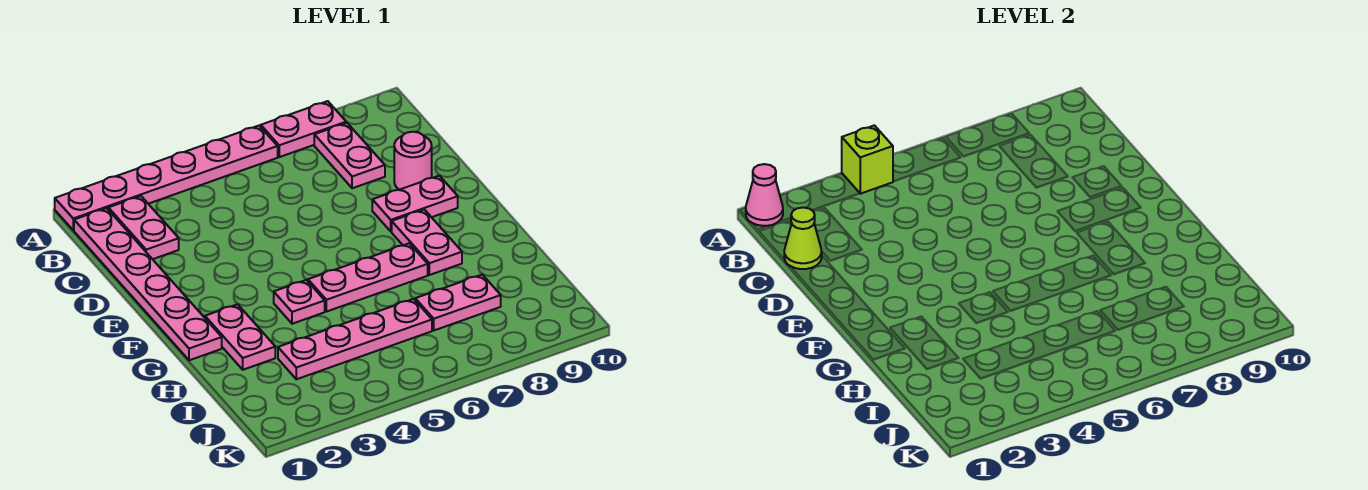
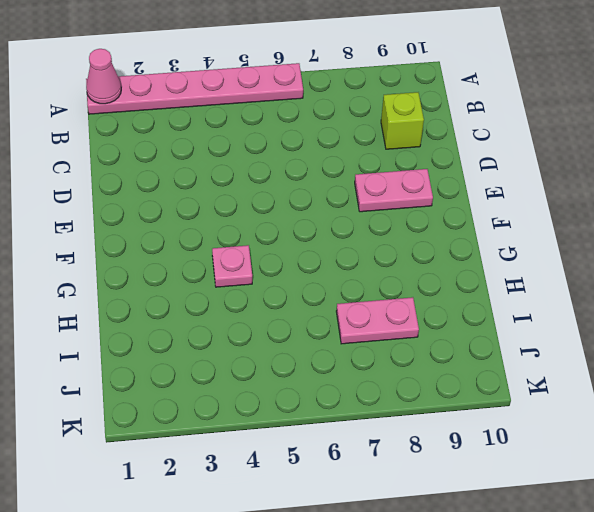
lime brick C9 level 1 -> lime brick A4 level 2
none -> pink plate A7:A8 level 1
none -> pink plate B1:G1 level 1
none -> pink plate B2:C2 level 1

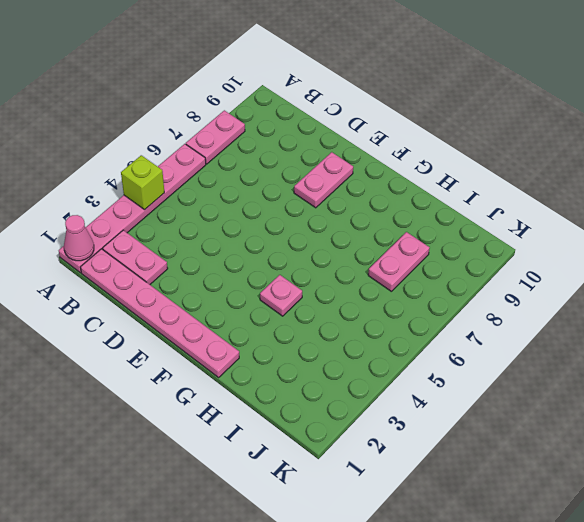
none -> pink plate B8:C8 level 1
none -> pink round brick D9 level 1
none -> pink plate F8:G8 level 1

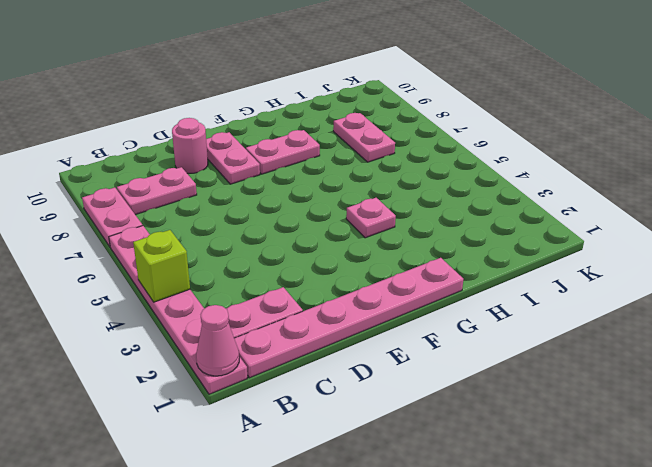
none -> pink plate G2:H2 level 1
none -> pink plate G5:G7 level 1
none -> pink plate I3:I6 level 1

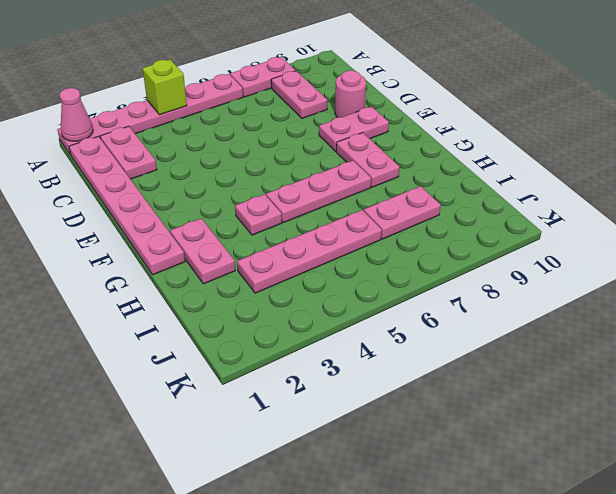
none -> lime cone C1 level 2

